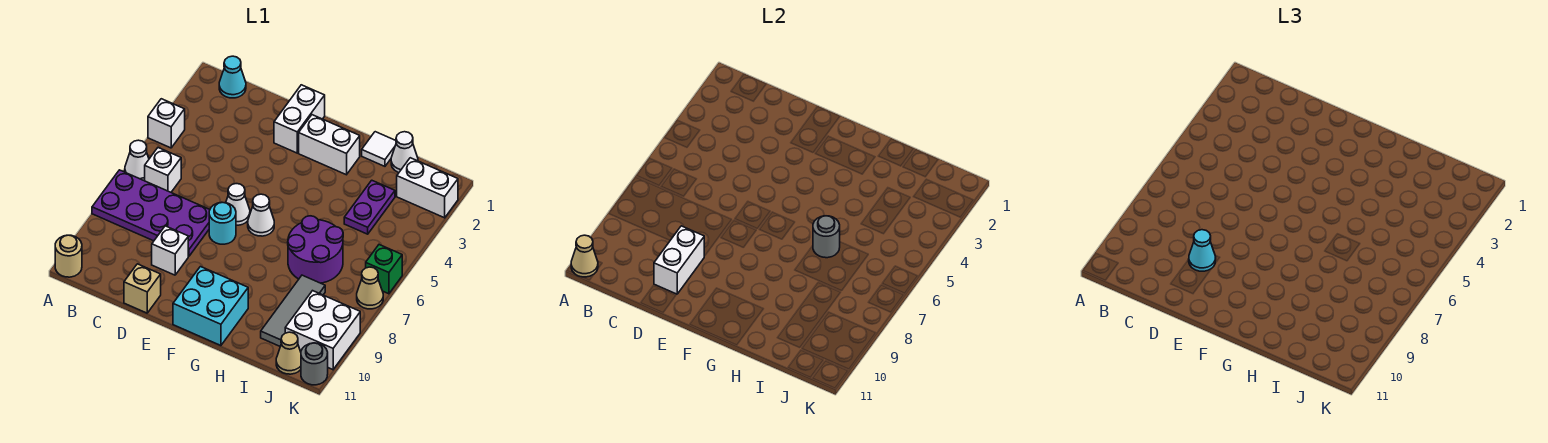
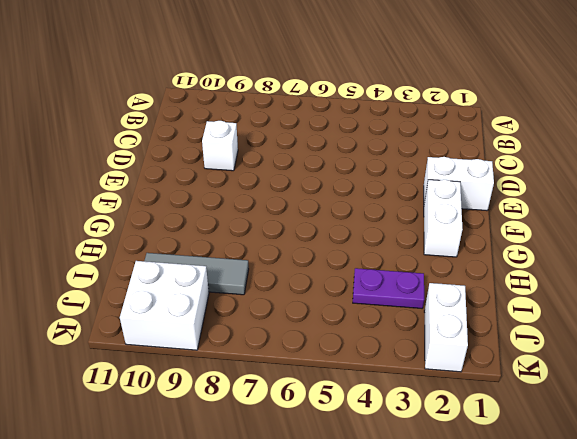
none -> white brick A4 level 1
none -> white cone A6 level 1
none -> purple plate A7:D8 level 1

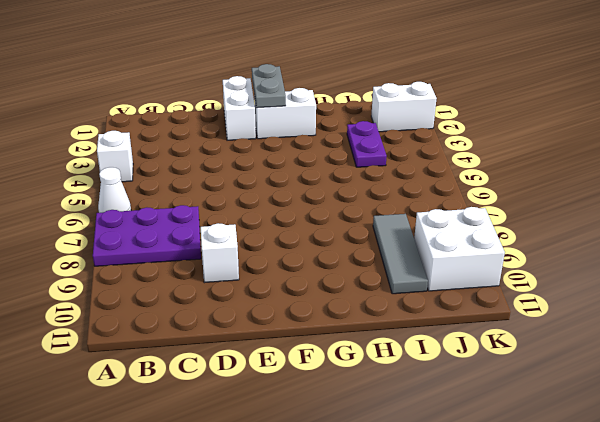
purple plate A7:C8 level 1 -> purple plate A7:D8 level 1
grey plate F1:F2 level 2 -> none
none -> tan round brick A11 level 1
none -> cyan cone B1 level 1
none -> white brick B6 level 1

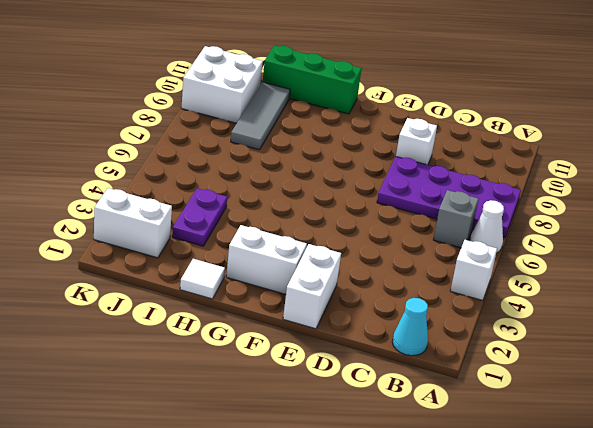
grey brick B6 level 1 -> white brick B6 level 1
green brick G11:I11 level 1 -> cyan brick F10:G11 level 1
none -> tan round brick A11 level 1
none -> tan brick D11 level 1
none -> white cone E6 level 1

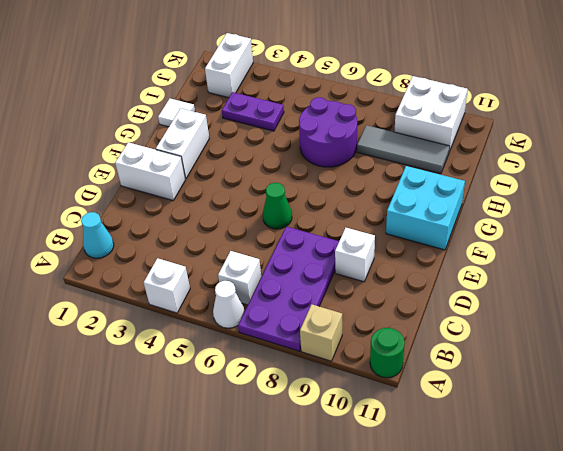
tan brick A9 level 1 -> tan brick D11 level 1
green round brick A11 level 1 -> tan round brick A11 level 1
green cone E6 level 1 -> white cone E6 level 1
none -> cyan round brick E7 level 1
none -> white cone F6 level 1
none -> white cone I1 level 1

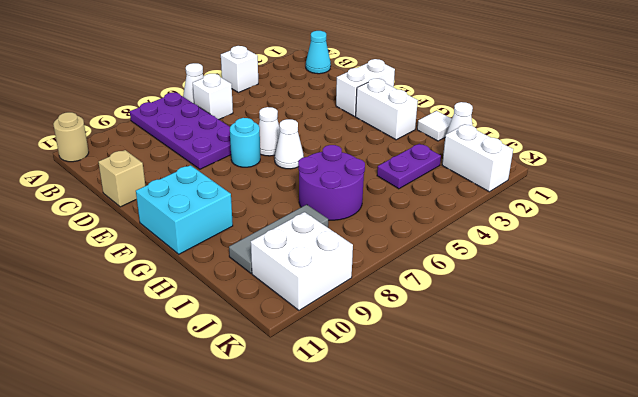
none -> white brick D9 level 1
none -> tan cone J11 level 1
none -> green brick K6 level 1

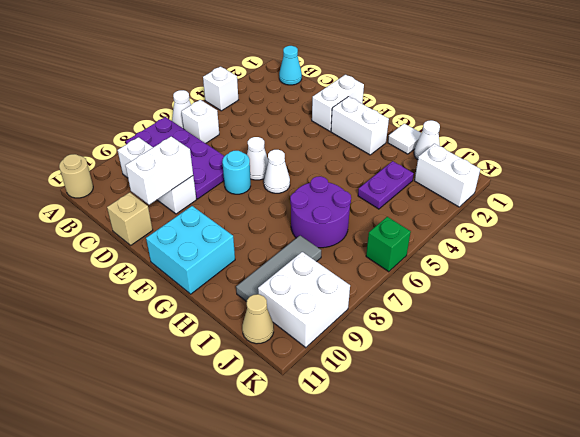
white brick B9:D9 level 1 -> white brick D9 level 1
none -> tan cone K7 level 1
none -> grey round brick K11 level 1
none -> tan cone A11 level 2

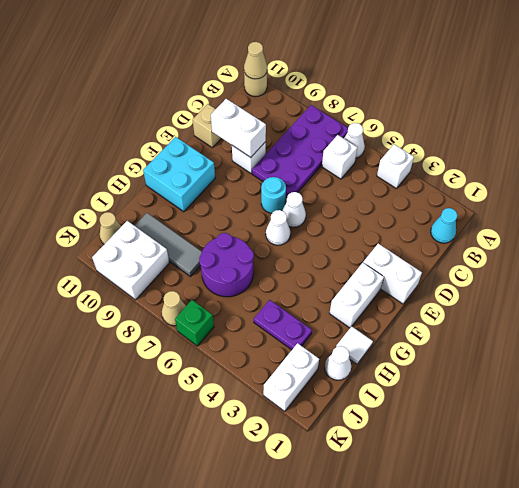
none -> grey round brick K11 level 1
none -> grey round brick H6 level 2
none -> cyan cone D9 level 3

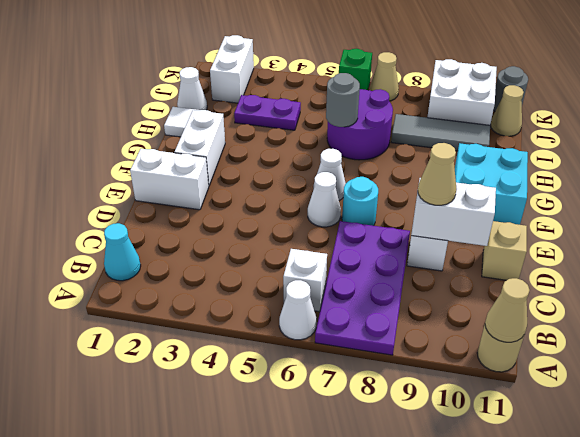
tan cone D9 level 3 -> cyan cone D9 level 3
none -> white brick A4 level 1

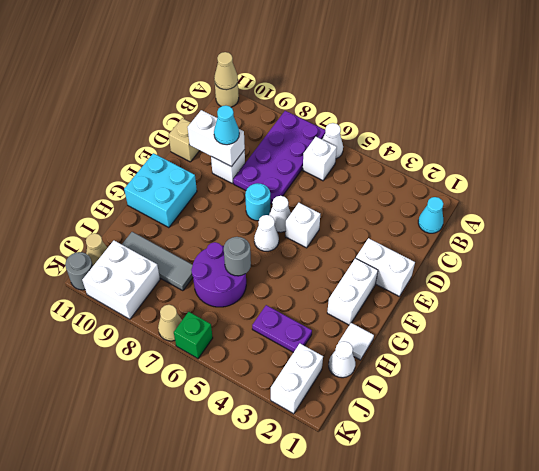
white brick E5 level 1 -> white brick A4 level 1

